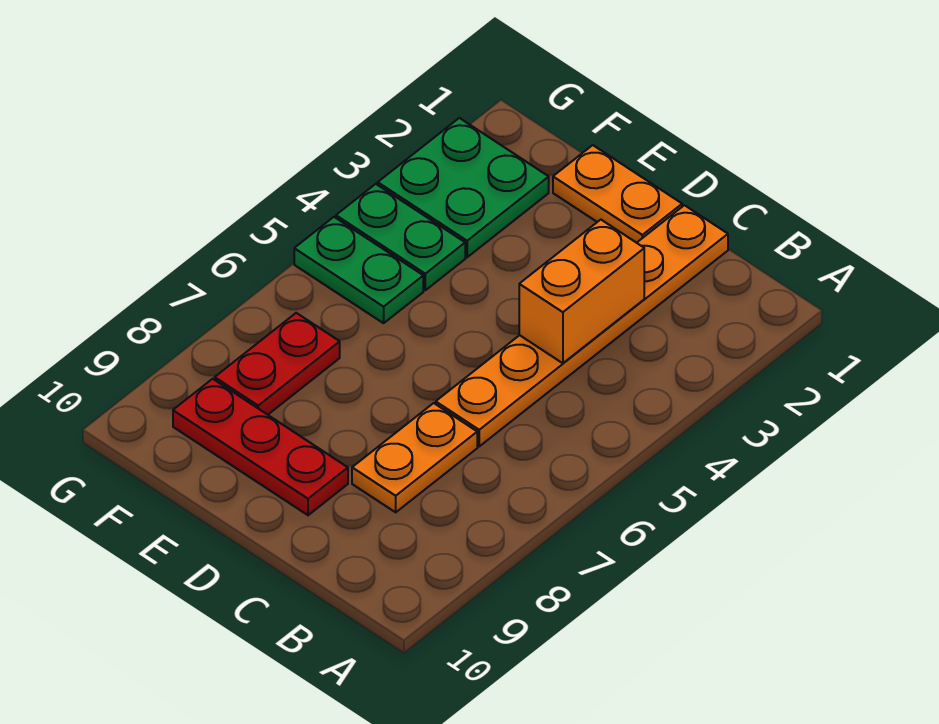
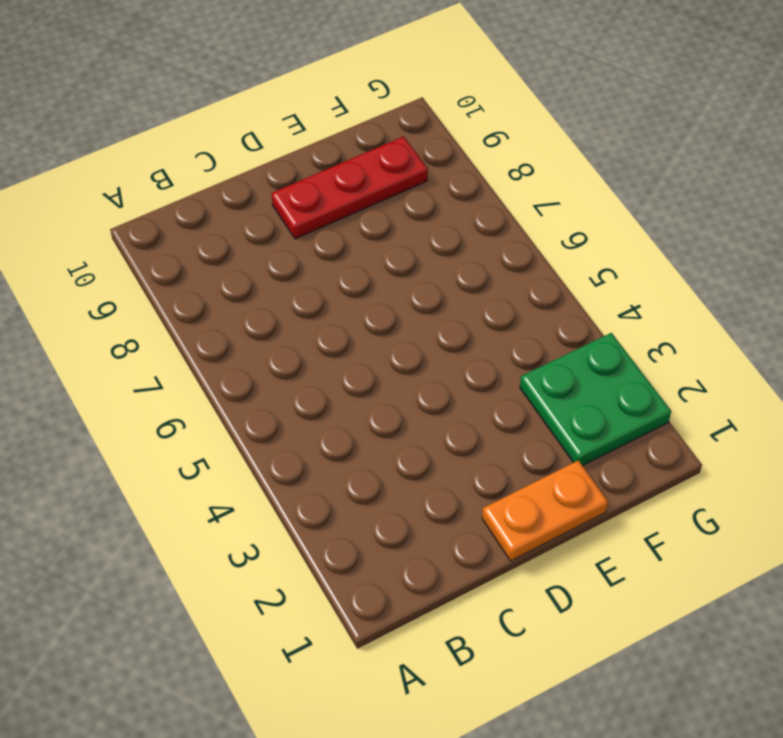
none -> orange plate C1:C6 level 1
none -> orange plate C7:C8 level 1

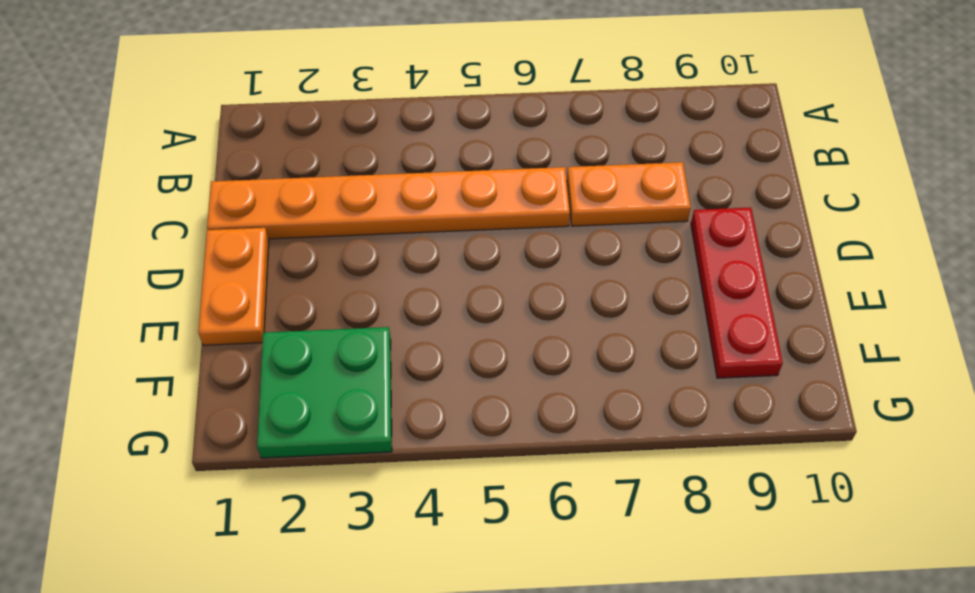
none -> green plate F4:G4 level 1
none -> green plate F5:G5 level 1

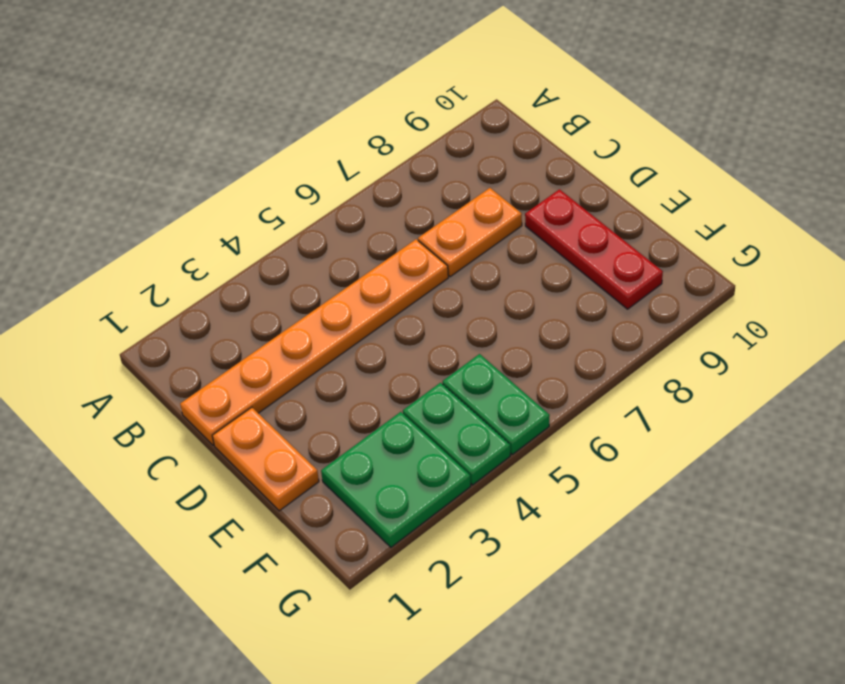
none -> red plate F7:F8 level 1
none -> orange brick C3:C4 level 2

